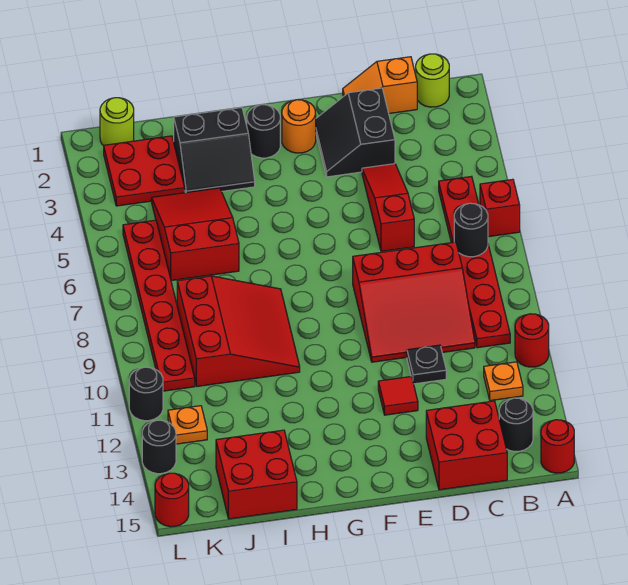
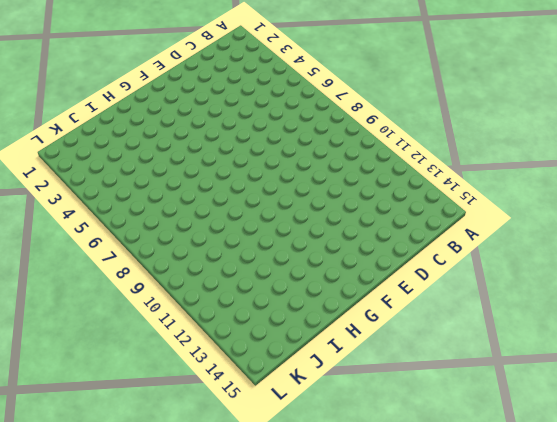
none -> red brick A6 level 1
none -> red round brick A11 level 1
none -> red round brick A15 level 1

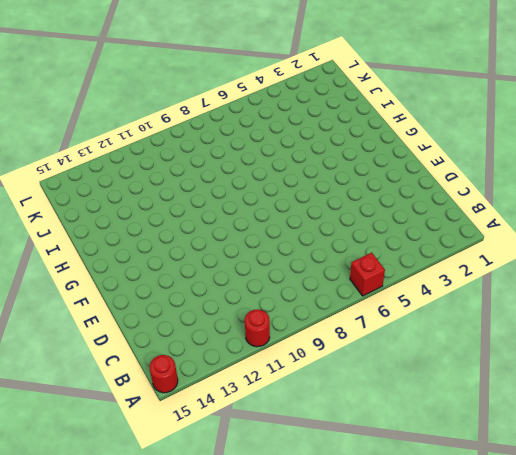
none -> lime round brick B1 level 1
none -> red plate B5:B10 level 1
none -> orange plate B12 level 1

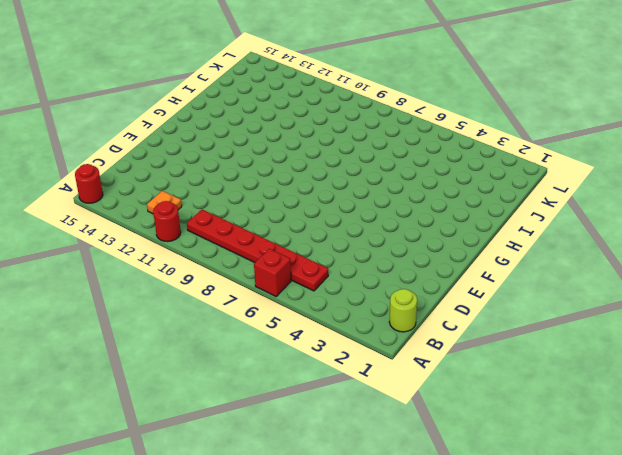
none -> black round brick B14 level 1
none -> orange slope C1:D1 level 1 top C
none -> red slope C8:E10 level 1 top 8

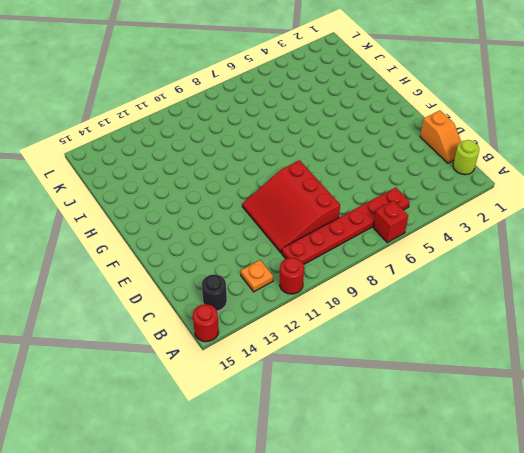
orange slope C1:D1 level 1 top D -> orange slope C1:D1 level 1 top C
none -> red brick C14:D15 level 1
none -> black slope D2:E3 level 1 top D
none -> red slope D4:D6 level 1 top 6

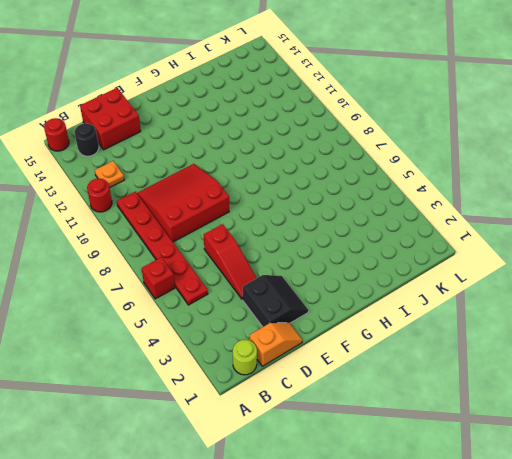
none -> black plate D11 level 1
none -> red tile E12 level 1
none -> orange round brick F2 level 1

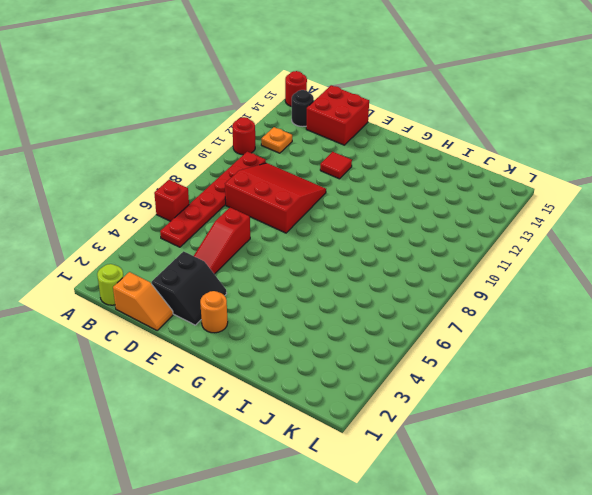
none -> black plate D11 level 1
none -> black round brick G2 level 1
none -> black slope H2:I3 level 1 top 2

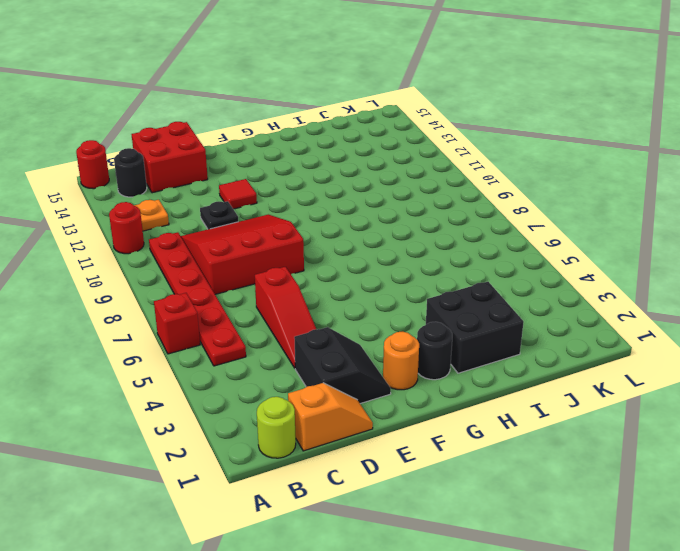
black brick H2:I3 level 1 -> black slope H2:I3 level 1 top 2
none -> red slope H8:J10 level 1 top J
none -> red slope I4:J6 level 1 top 6
none -> red brick I14:J15 level 1

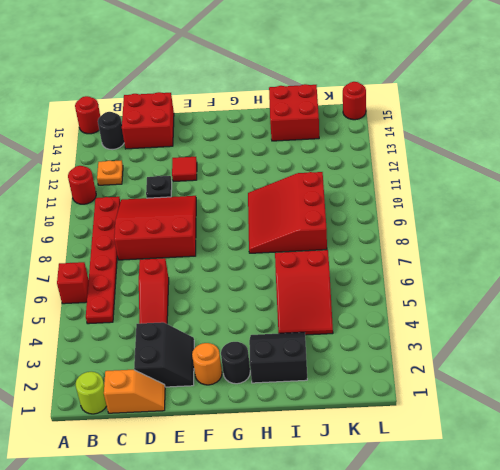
none -> red plate J2:K3 level 1
none -> lime round brick K1 level 1
none -> red plate K5:K10 level 1

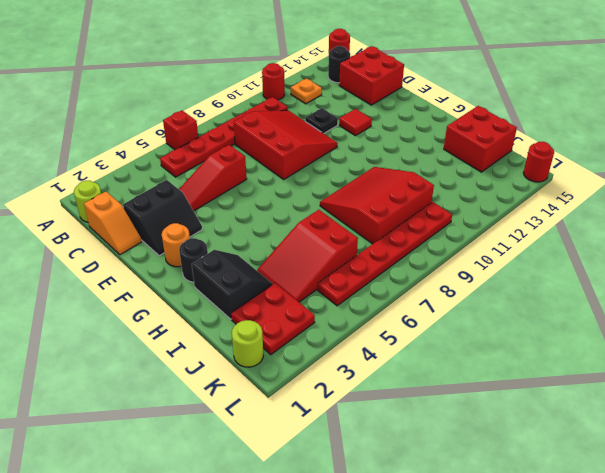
none -> orange plate K12 level 1
none -> black round brick L11 level 1
none -> black round brick L13 level 1

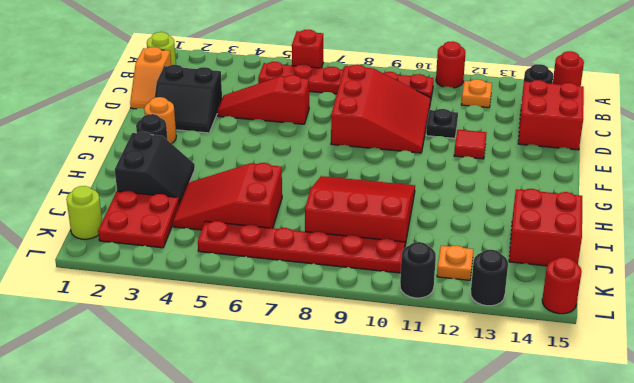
none -> black round brick B7 level 2

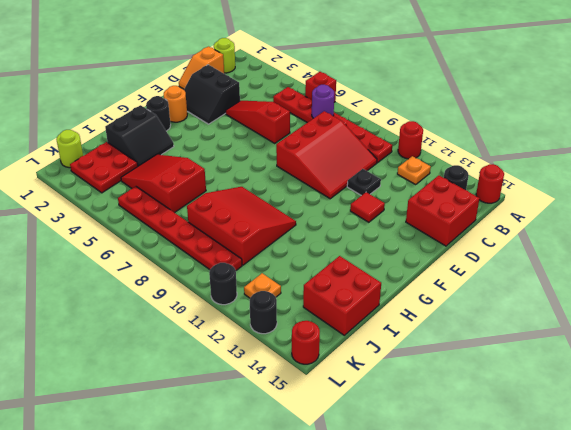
purple round brick B7 level 2 -> black round brick B7 level 2

